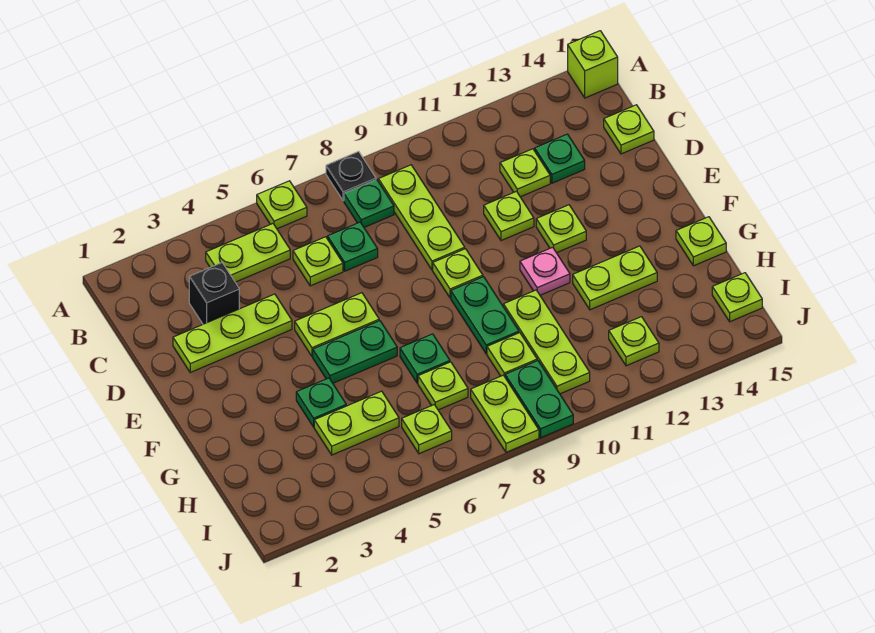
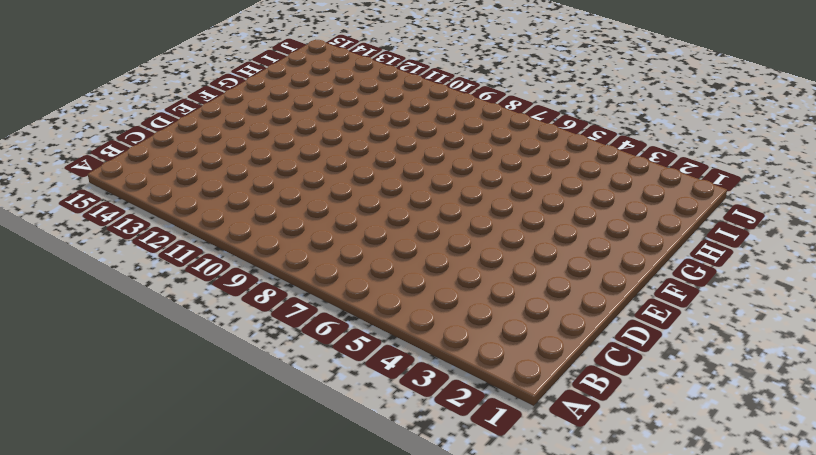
none -> lime plate A6 level 1
none -> black plate A8 level 1
none -> lime brick A15 level 1
none -> lime plate B4:B5 level 1

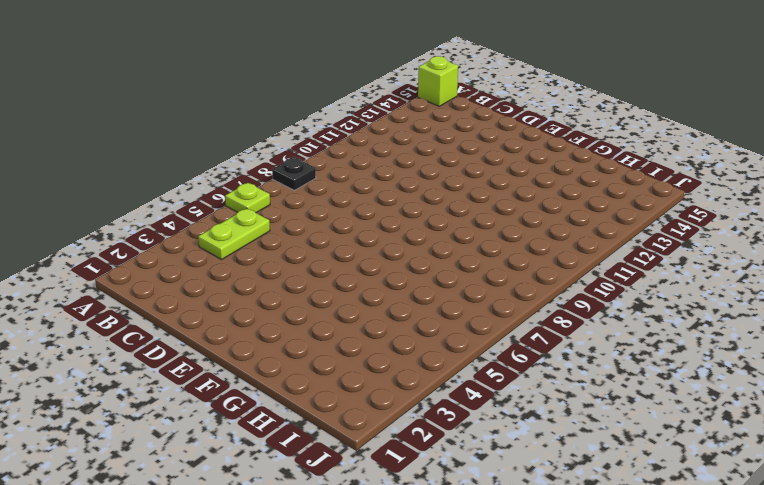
none -> green plate B8 level 1
none -> lime plate B9:D9 level 1
none -> black brick C3 level 1
none -> lime plate C6 level 1

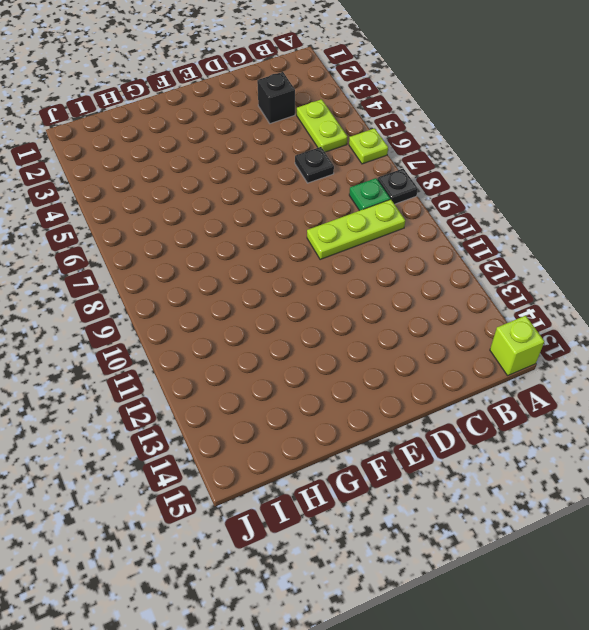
black plate C6 level 1 -> lime plate C6 level 1
none -> green plate C7 level 1
none -> lime plate C12 level 1
none -> green plate C13 level 1
none -> lime plate C15 level 1

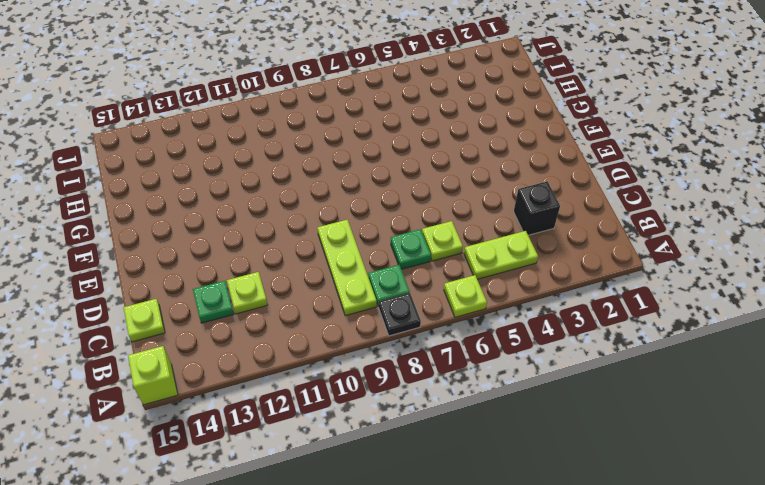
none -> lime plate D2:D4 level 1
none -> lime plate D11 level 1
none -> lime plate E5:E6 level 1
none -> lime plate E9 level 1

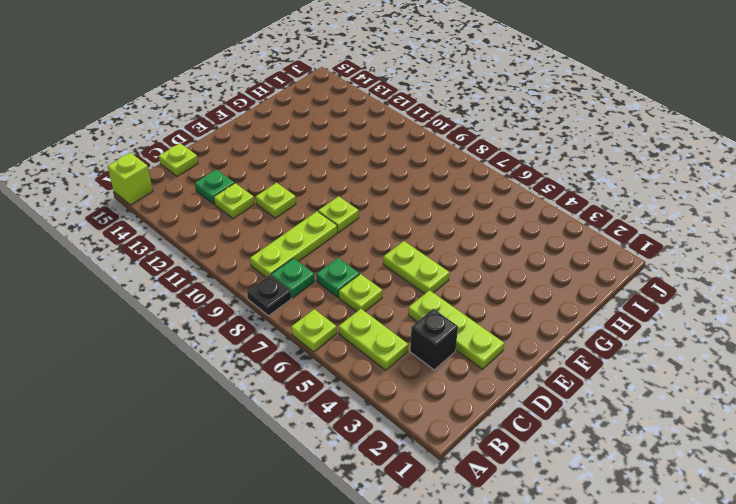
none -> lime plate E12 level 1
none -> green plate F5:F6 level 1
none -> green plate F9:G9 level 1
none -> pink plate F11 level 1

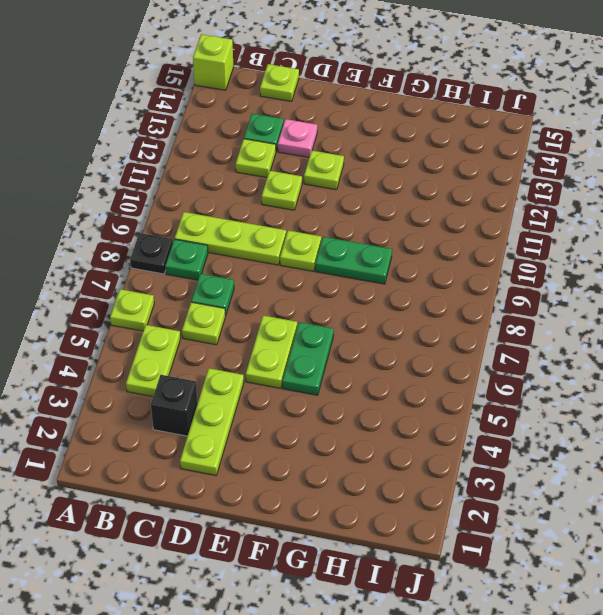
pink plate D13 level 1 -> pink plate F11 level 1
none -> green plate G4 level 1
none -> green plate G7 level 1
none -> lime plate G10:I10 level 1
none -> lime plate G12:G13 level 1

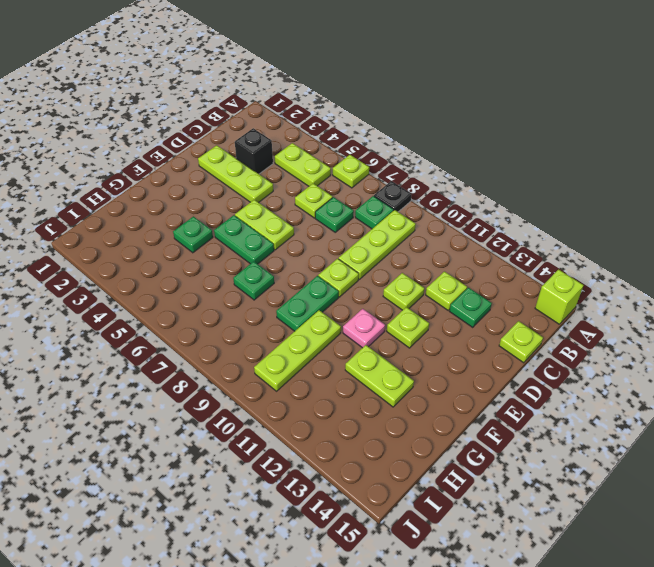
none -> lime plate G15 level 1
none -> lime plate H4:H5 level 1
none -> lime plate H7 level 1
none -> lime plate H9 level 1

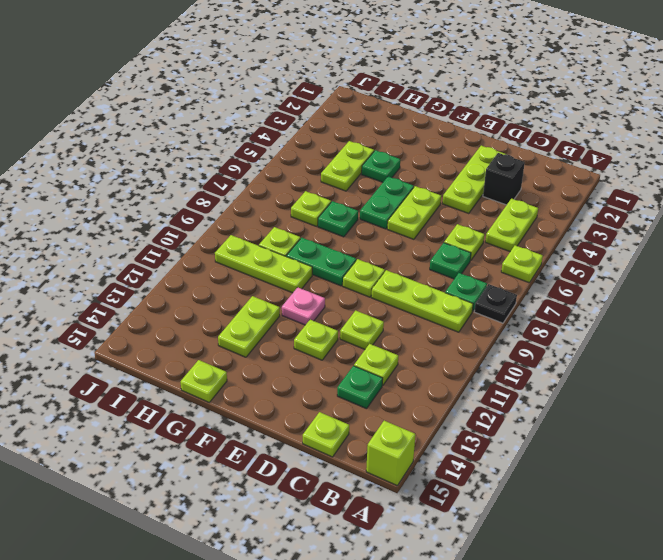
none -> lime plate I6 level 1
none -> lime plate I8:J8 level 1
none -> green plate I9:J9 level 1
none -> lime plate I12 level 1

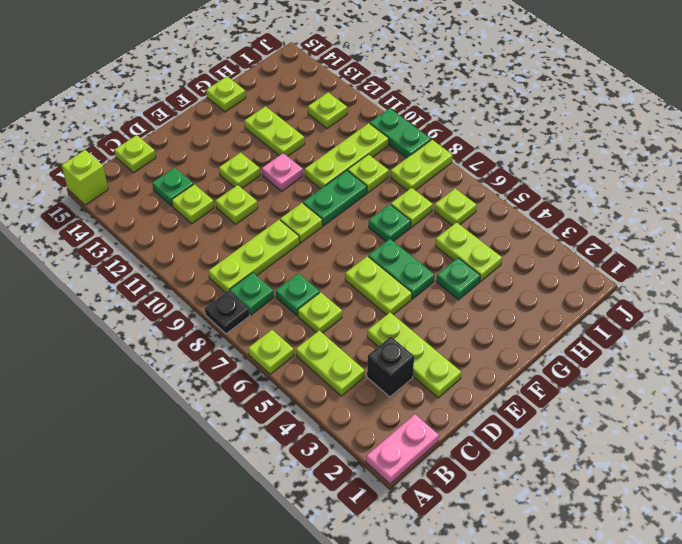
pink plate A1:B1 level 1 -> none
green plate J9:J10 level 1 -> green plate I9:J9 level 1
none -> lime plate I15 level 1

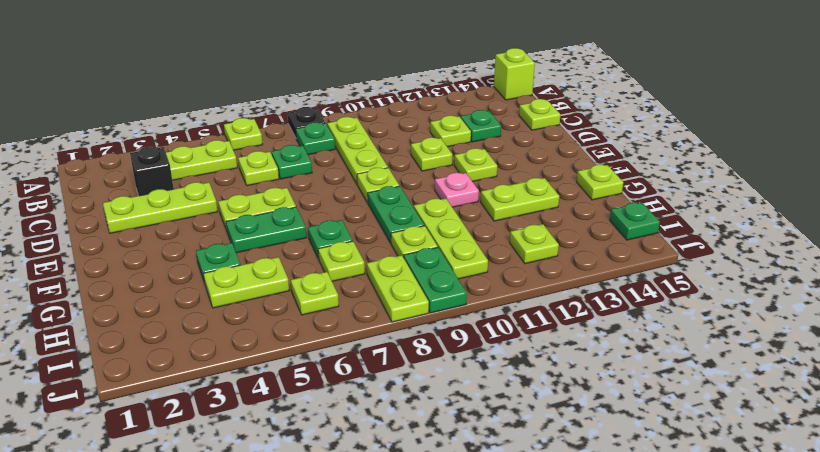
green plate I15 level 1 -> lime plate I15 level 1

